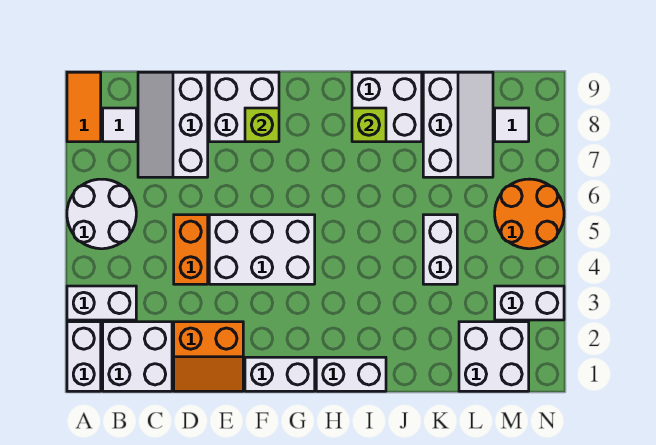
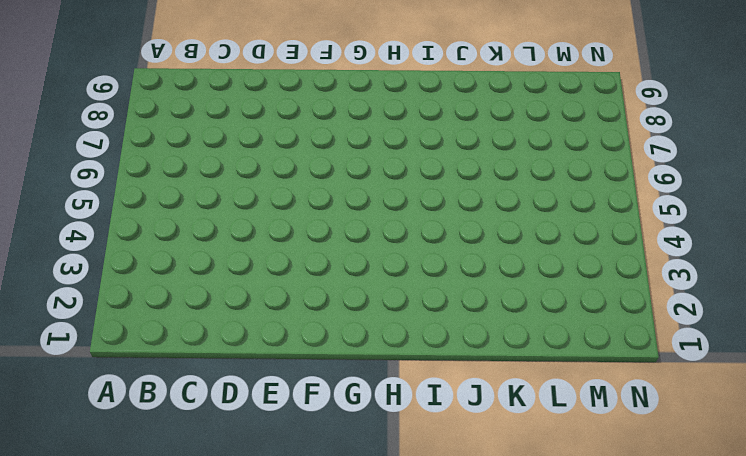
none -> white brick A1:A2 level 1
none -> white brick A3:B3 level 1
none -> white round brick A5:B6 level 1

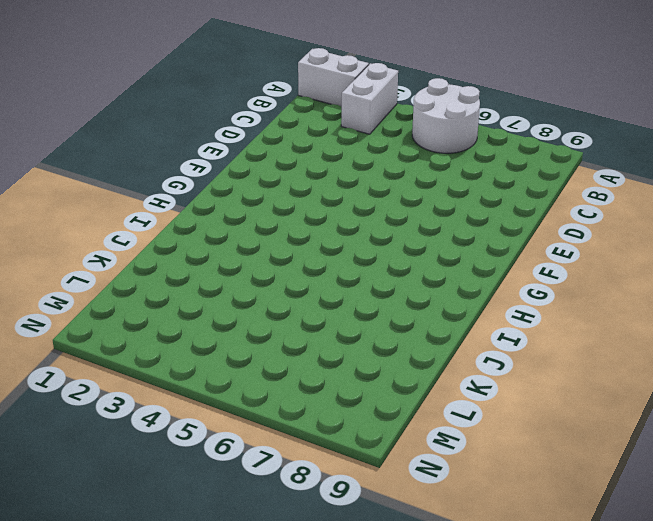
none -> orange tile A8:A9 level 1
none -> white brick B1:C2 level 1
none -> white tile B8 level 1

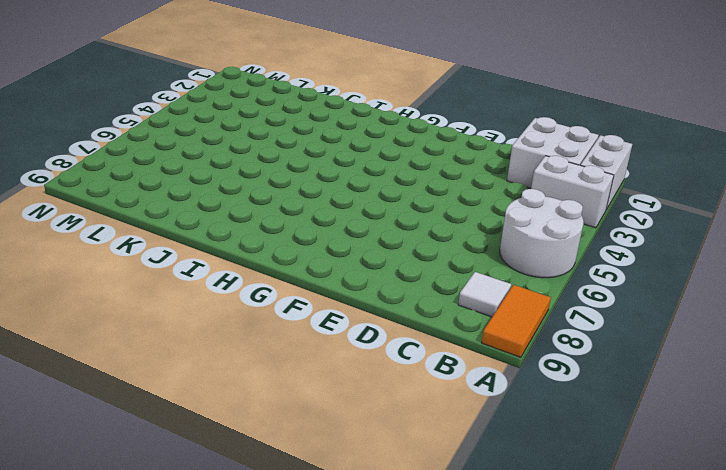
none -> white slope C7:D9 level 1 top D
none -> orange slope D1:E2 level 1 top 2
none -> orange brick D4:D5 level 1

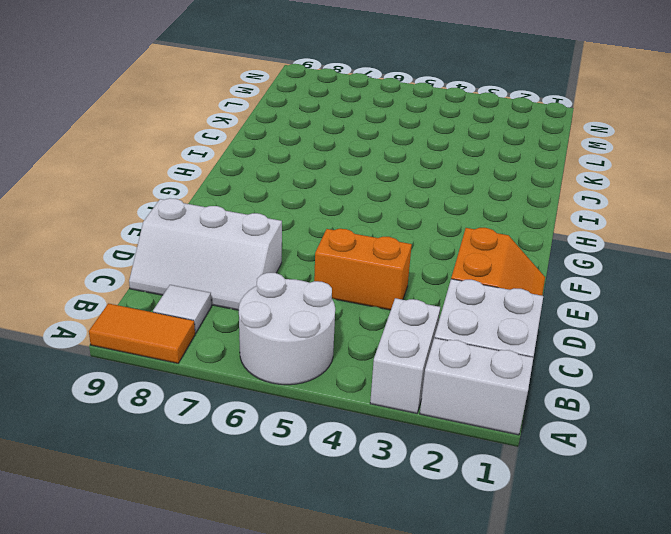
none -> white brick E4:G5 level 1
none -> white brick E8:F9 level 1
none -> white brick F1:G1 level 1

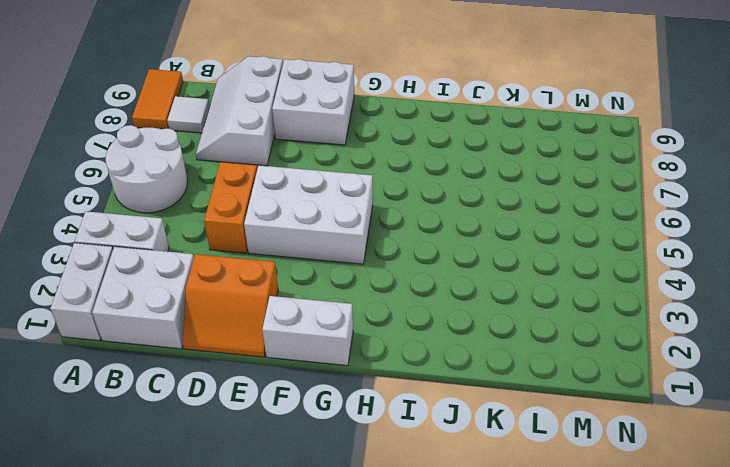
none -> white brick H1:I1 level 1
none -> white brick I8:J9 level 1
none -> white brick K4:K5 level 1

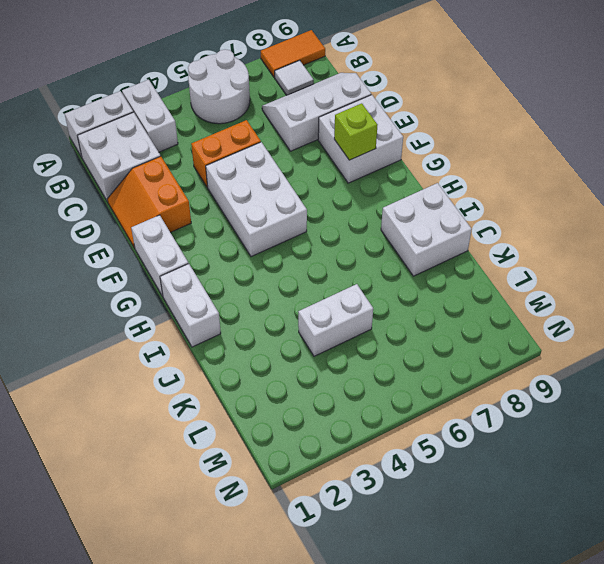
none -> white slope K7:L9 level 1 top K
none -> white brick L1:M2 level 1
none -> white brick M3:N3 level 1

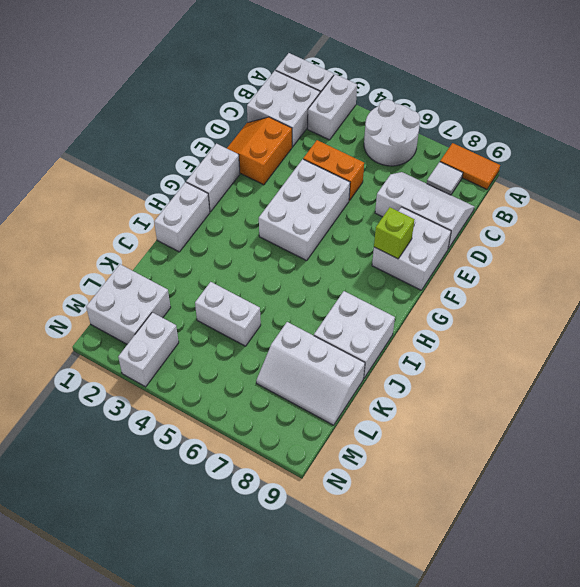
none -> orange round brick M5:N6 level 1
none -> white tile M8 level 1
none -> lime brick I8 level 2

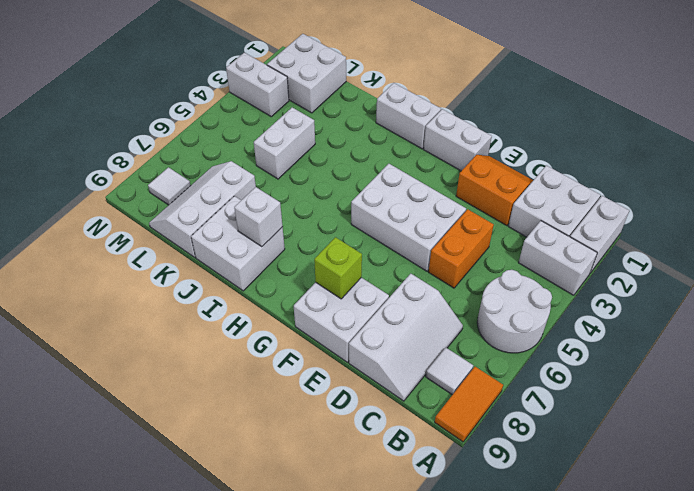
white brick I8 level 2 -> lime brick I8 level 2
none -> orange round brick M5:N6 level 1

